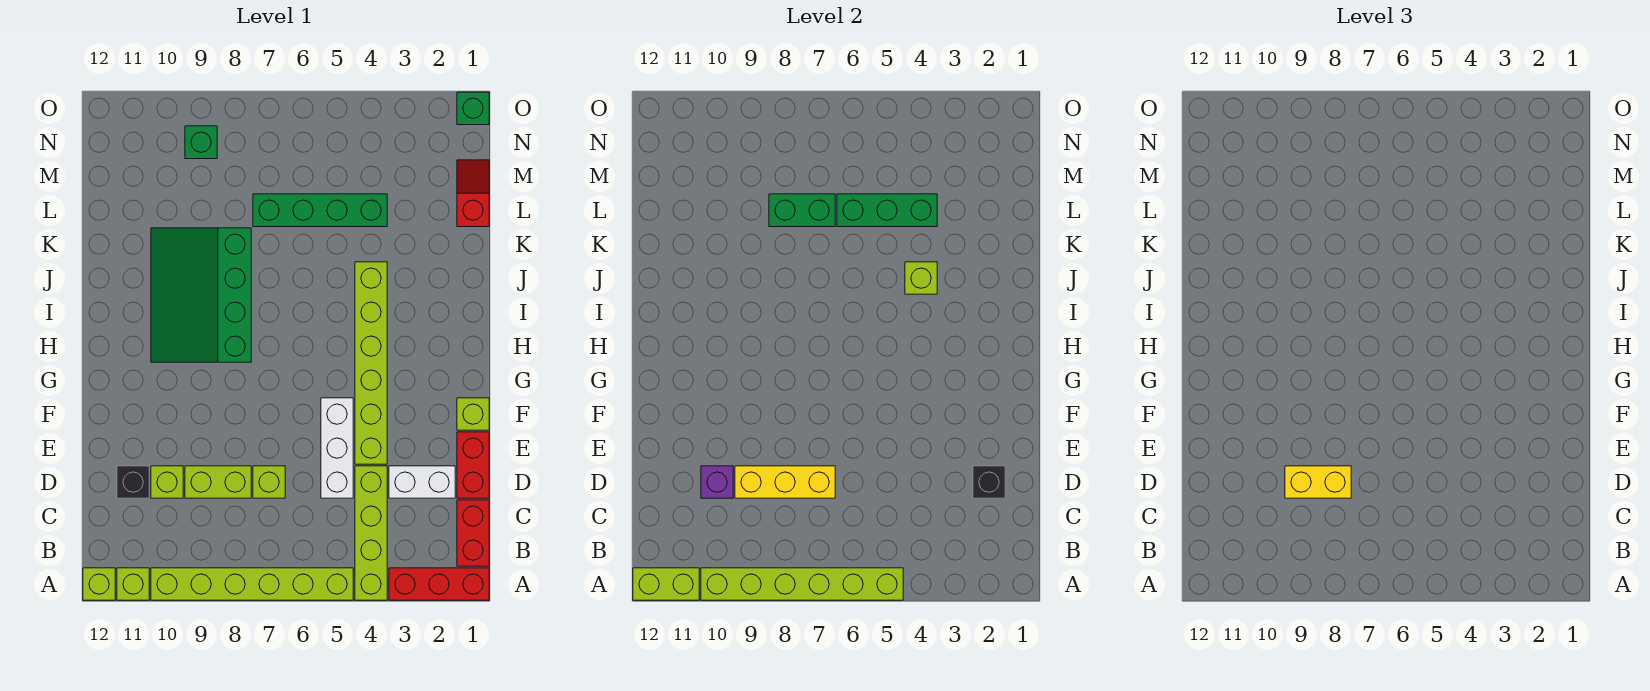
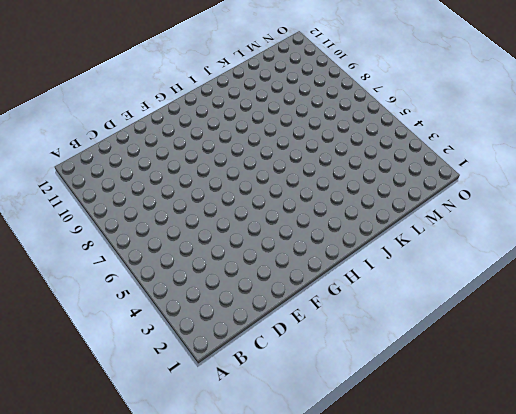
none -> red brick A1:A3 level 1
none -> lime brick A4:D4 level 1
none -> lime brick A5:A10 level 1

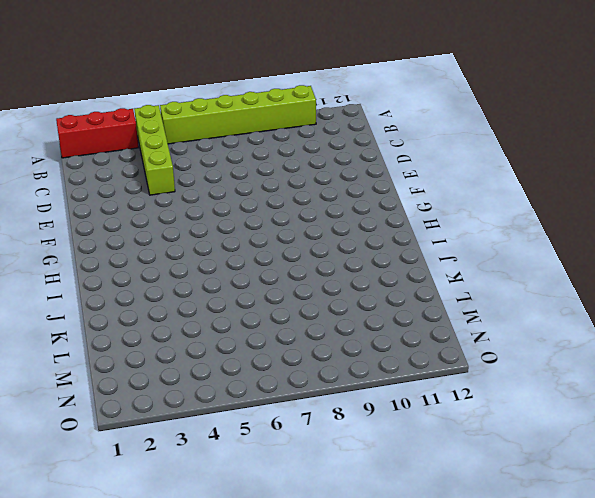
none -> lime brick A11 level 1
none -> lime brick A12 level 1
none -> red brick B1:C1 level 1

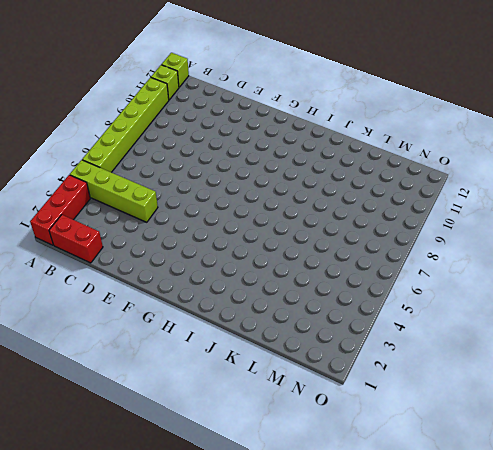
none -> red brick D1:E1 level 1
none -> white brick D2:D3 level 1
none -> white brick D5:F5 level 1

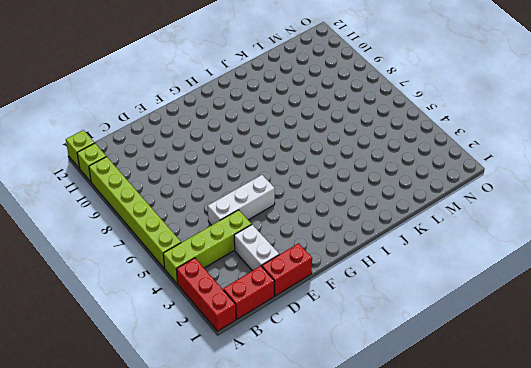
none -> lime brick D7 level 1
none -> lime brick D8:D9 level 1
none -> lime brick D10 level 1

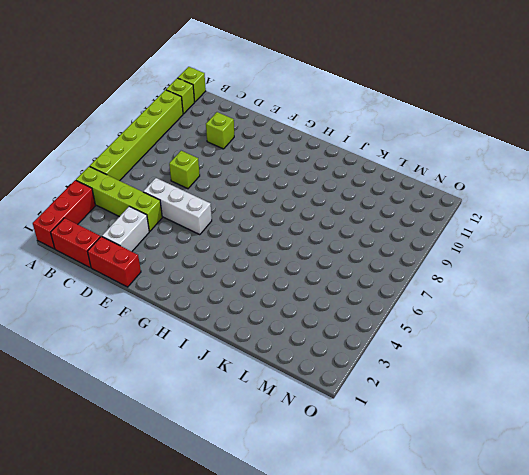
none -> lime brick D8:D9 level 1
none -> black brick D11 level 1
none -> lime brick E4:J4 level 1

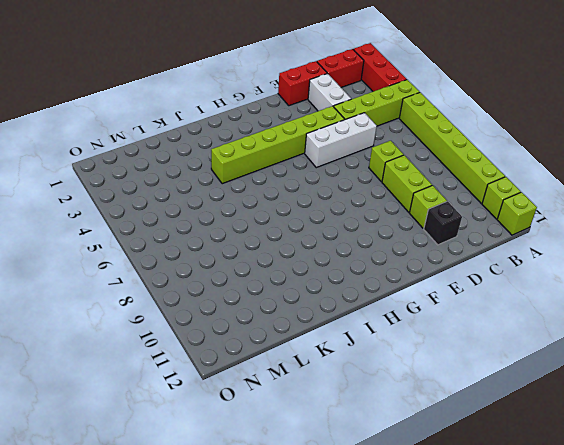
none -> lime brick F1 level 1
none -> green slope H8:K10 level 1 top 8
none -> red slope L1:M1 level 1 top L

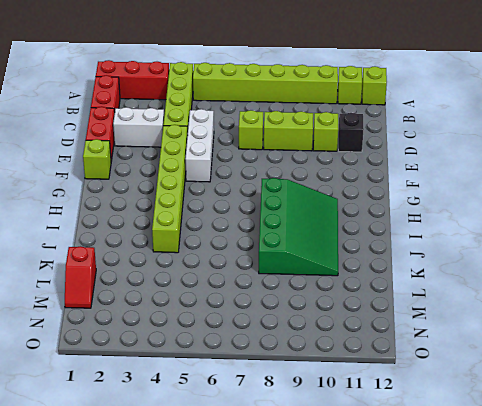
none -> green brick L4:L7 level 1
none -> green brick N9 level 1
none -> green brick O1 level 1

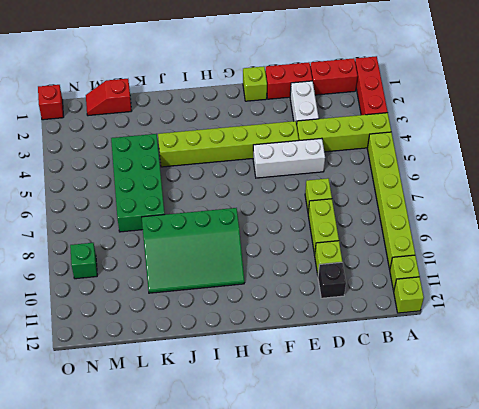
green brick K4:L7 level 1 -> green brick L4:L7 level 1
red brick O1 level 1 -> green brick O1 level 1
none -> lime brick A5:A10 level 2
none -> lime brick A11:A12 level 2
none -> black brick D2 level 2

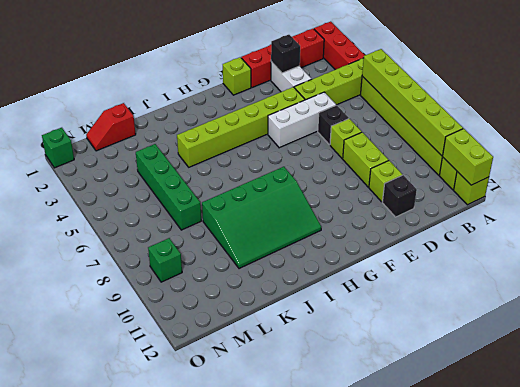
black brick D6 level 1 -> none
none -> yellow brick D7:D9 level 2
none -> purple brick D10 level 2
none -> lime brick J4 level 2

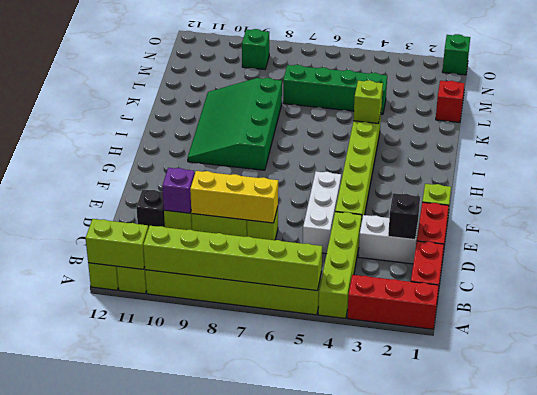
none -> green brick L4:L6 level 2
none -> green brick L7:L8 level 2
none -> yellow brick D8:D9 level 3

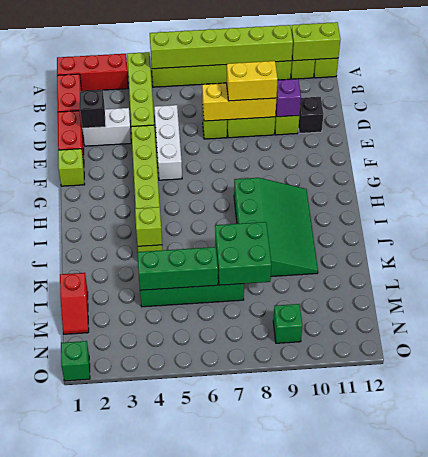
green brick K7:L8 level 2 -> green brick L7:L8 level 2

